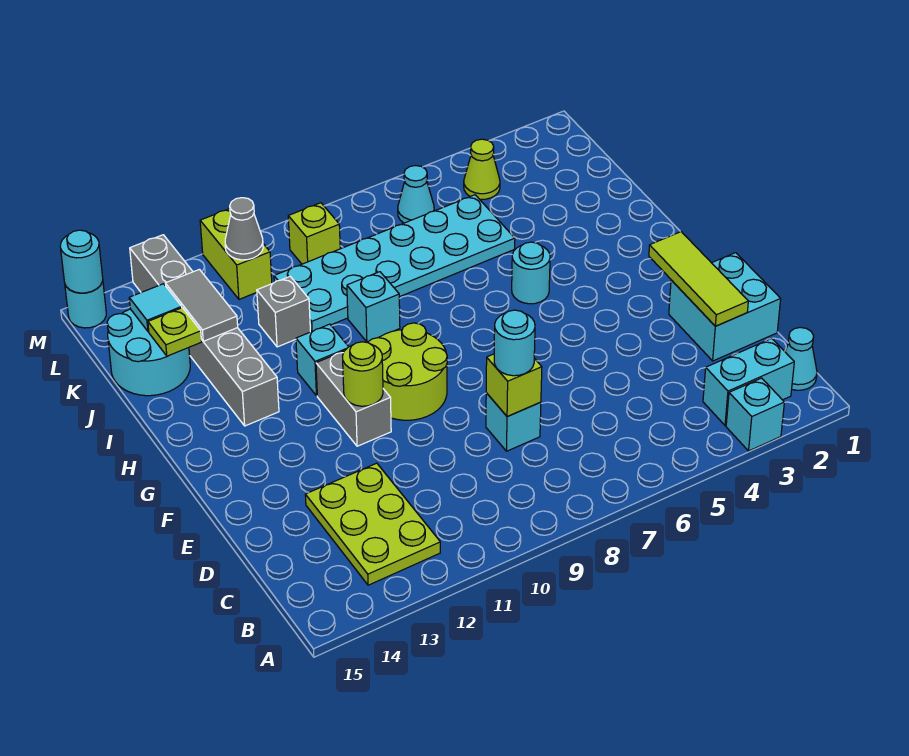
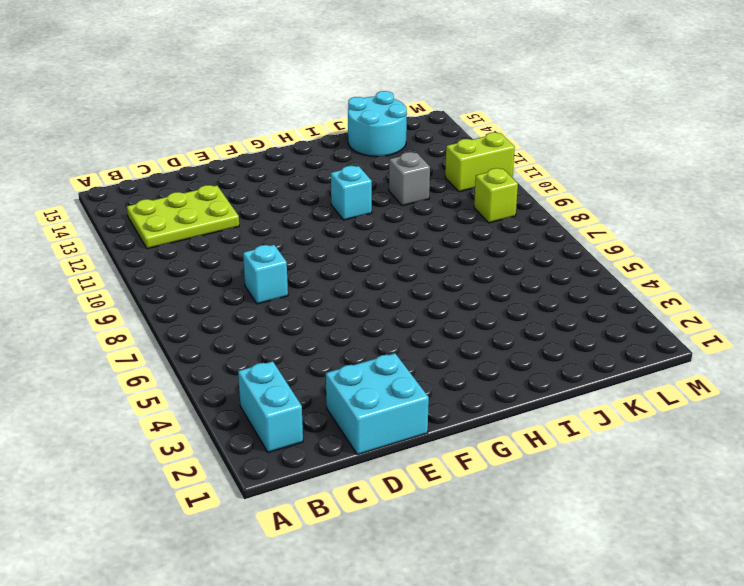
none -> cyan brick A3 level 1
none -> cyan cone B1 level 1
none -> lime round brick F9:G10 level 1

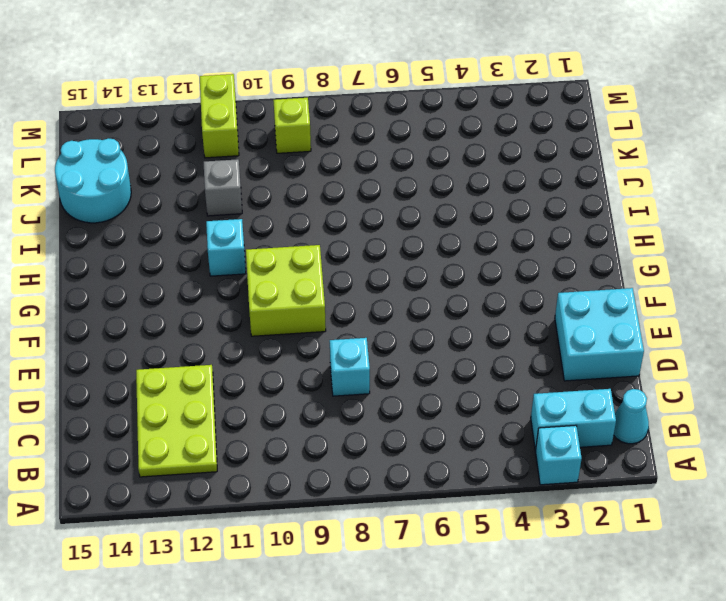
lime brick F9:G10 level 1 -> lime round brick F9:G10 level 1
none -> grey brick F11:G11 level 1
none -> cyan round brick H5 level 1
none -> grey brick H13:M13 level 1

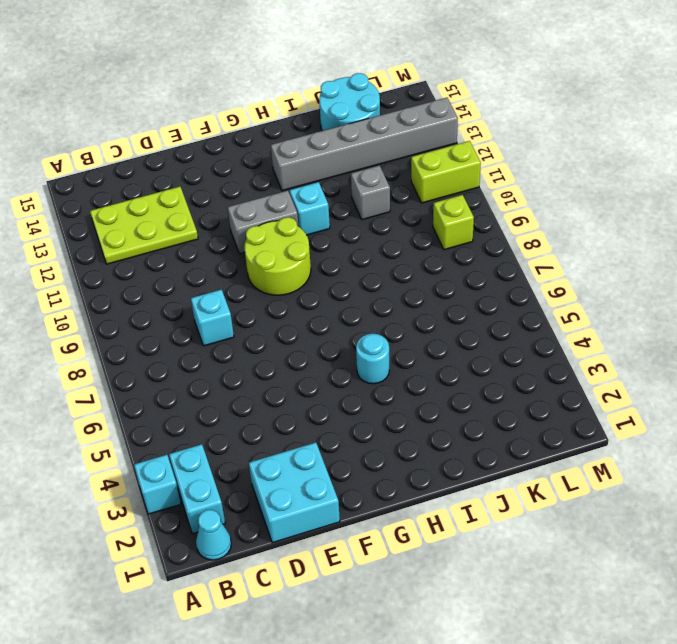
none -> cyan brick I9 level 1
none -> cyan plate J5:K10 level 1
none -> lime cone L4 level 1

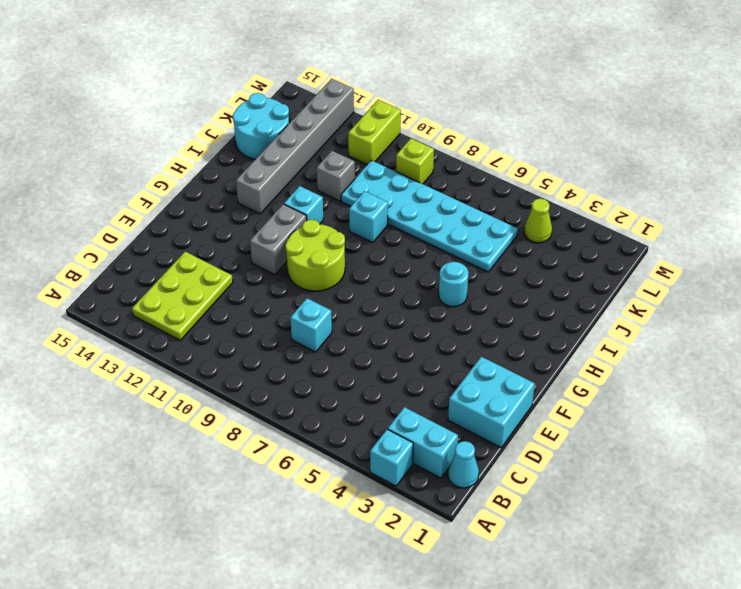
none -> cyan cone L6 level 1
none -> cyan round brick M15 level 1
none -> lime tile D2:F2 level 2

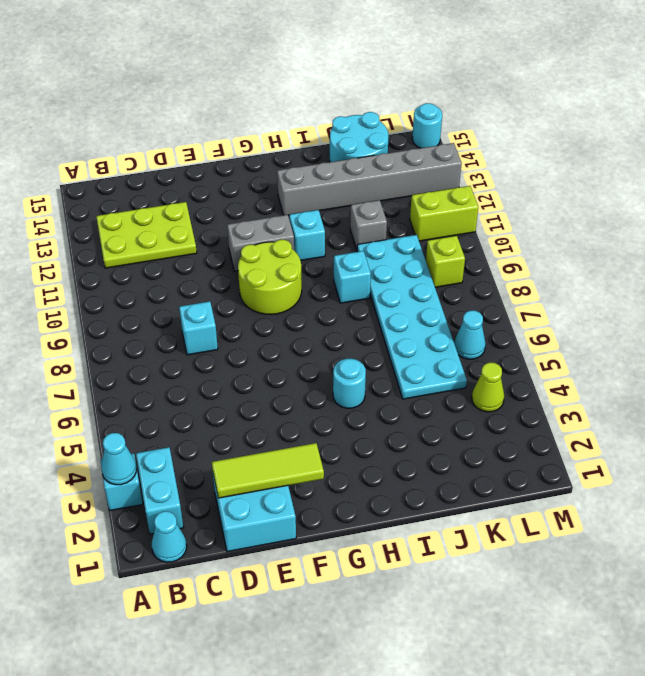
cyan cone A3 level 2 -> none
none -> lime brick D8 level 2
none -> lime round brick F11 level 2
none -> grey tile J13:K13 level 2

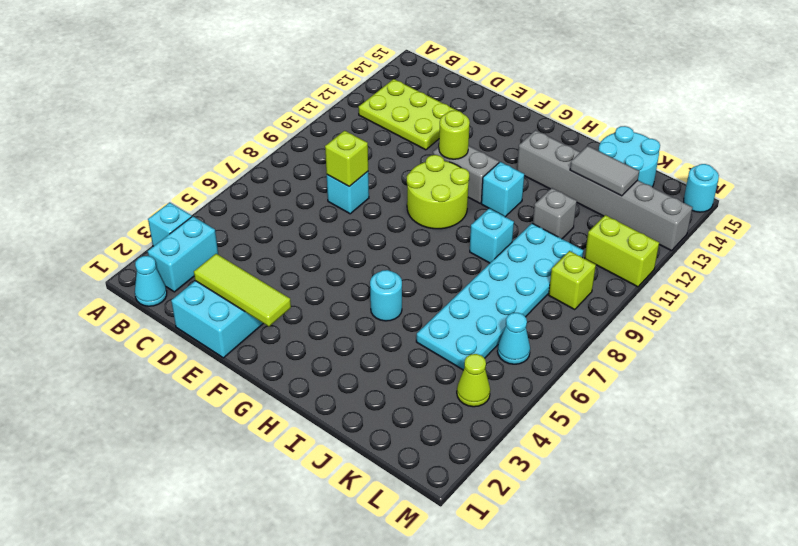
none -> lime plate J14 level 2
none -> cyan tile K14 level 2
none -> grey cone L11 level 2

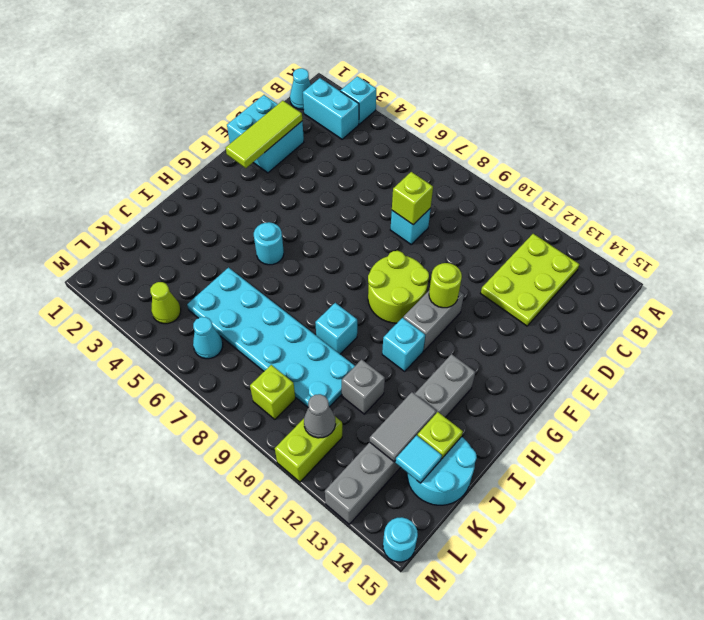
none -> cyan round brick M15 level 2
none -> cyan round brick D8 level 3

